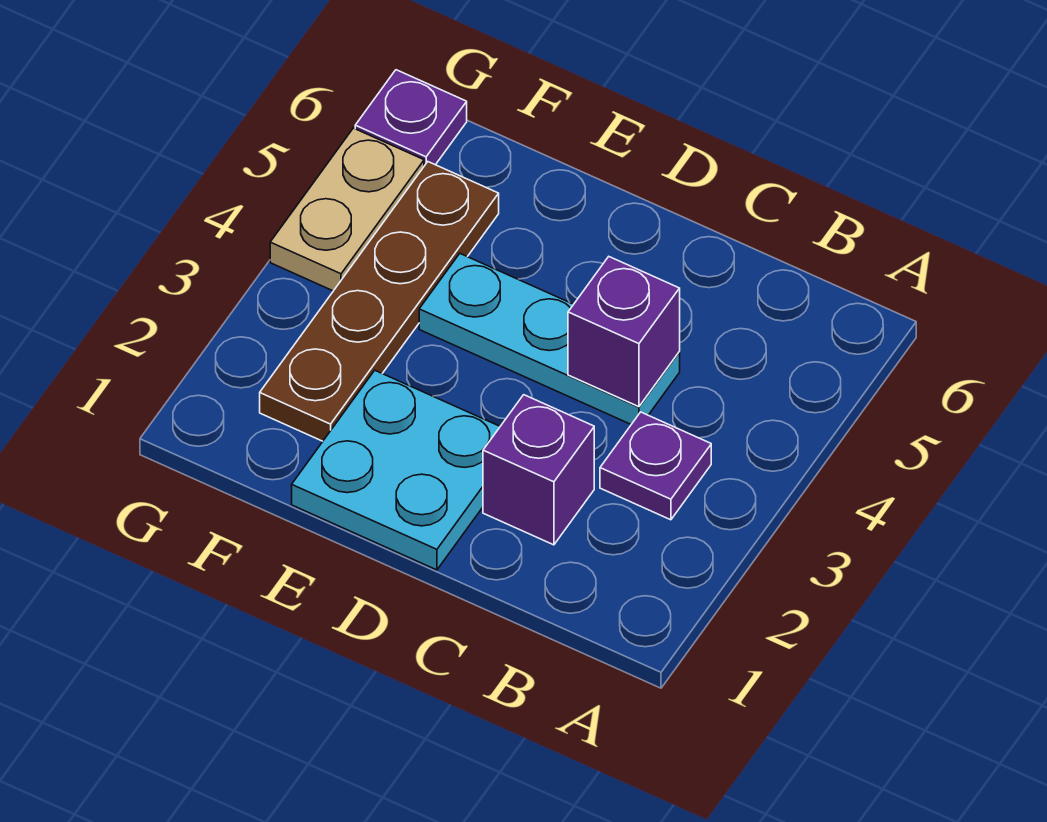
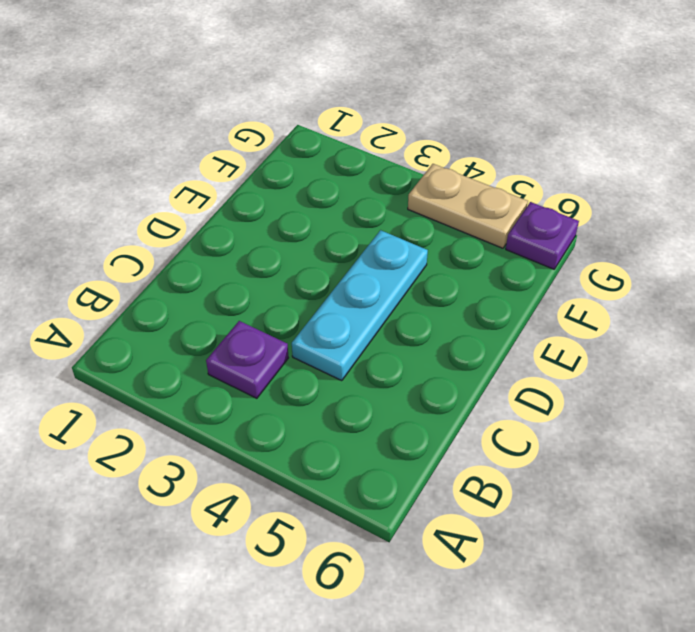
none -> purple brick C2 level 1
none -> cyan plate D1:E2 level 1

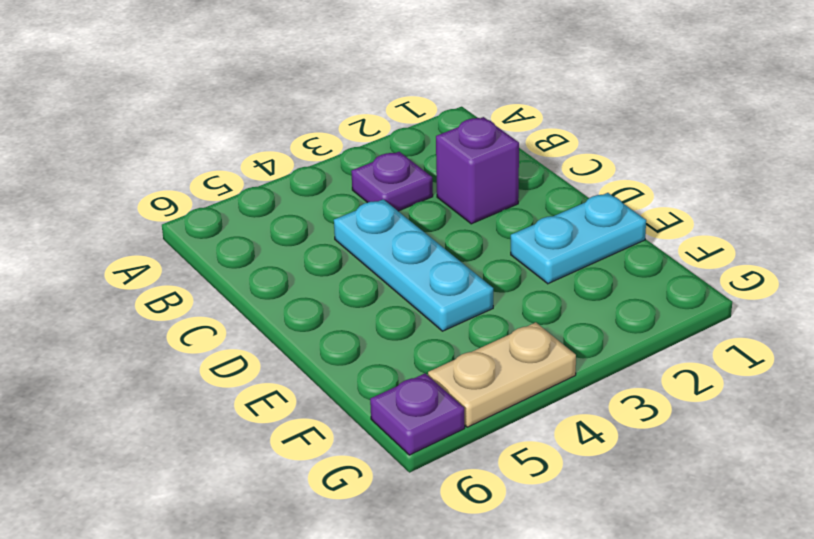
cyan plate E1:E2 level 1 -> cyan plate D1:E2 level 1
none -> brown plate F2:F5 level 1
none -> purple brick C4 level 2

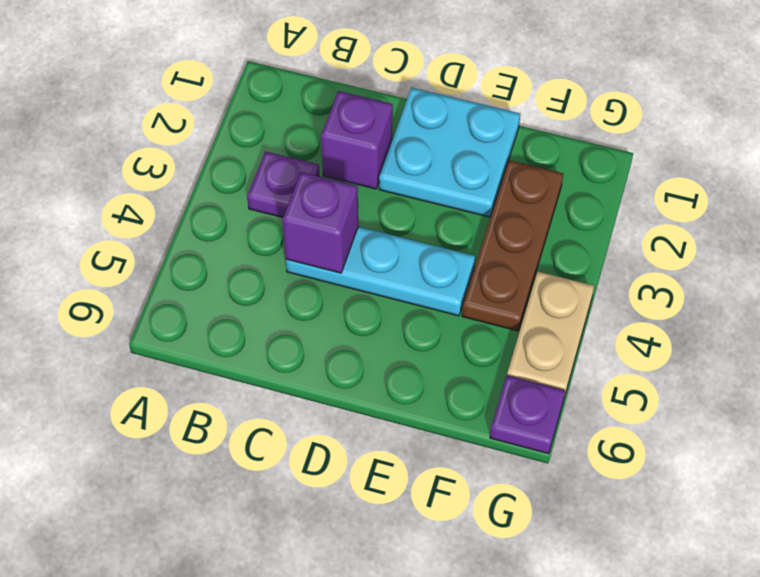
brown plate F2:F4 level 1 -> brown plate F2:F5 level 1

